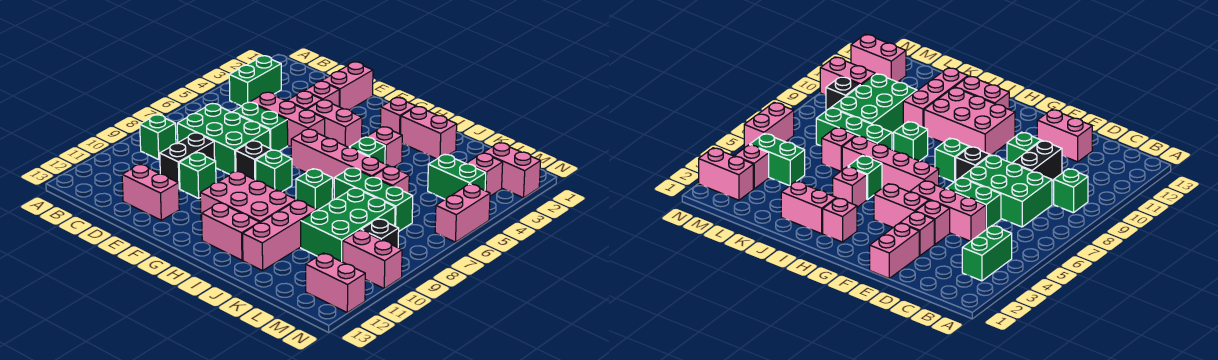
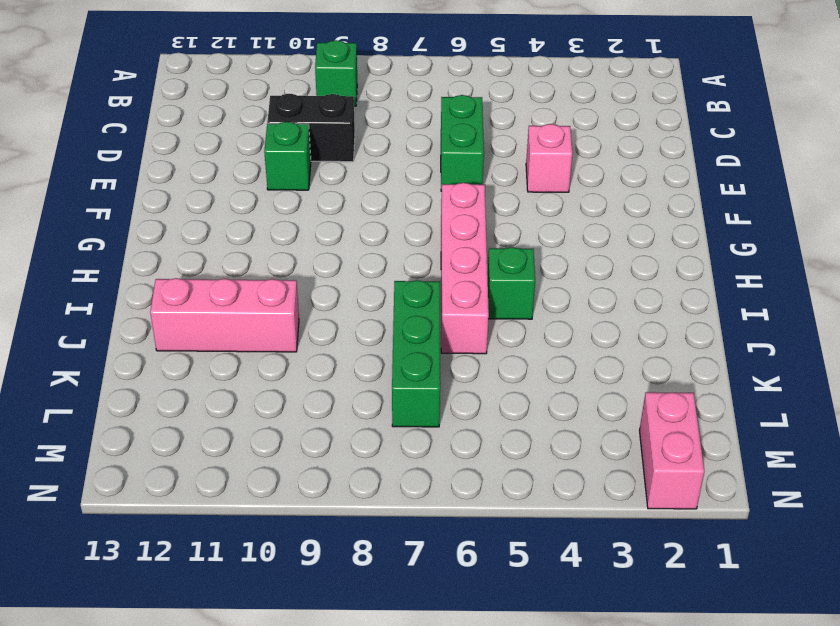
none -> green brick B3:B4 level 1
none -> green brick C7:E8 level 1
none -> pink brick D5:F5 level 1
none -> pink brick D12:E12 level 1

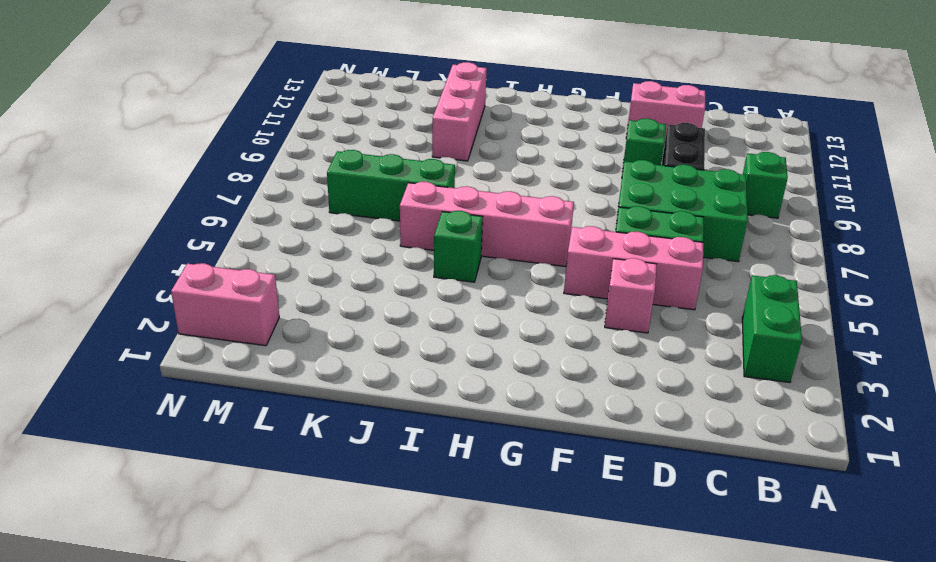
none -> pink brick E1:E2 level 1
none -> pink brick E3 level 1
none -> pink brick F4:G4 level 1
none -> black brick F8 level 1

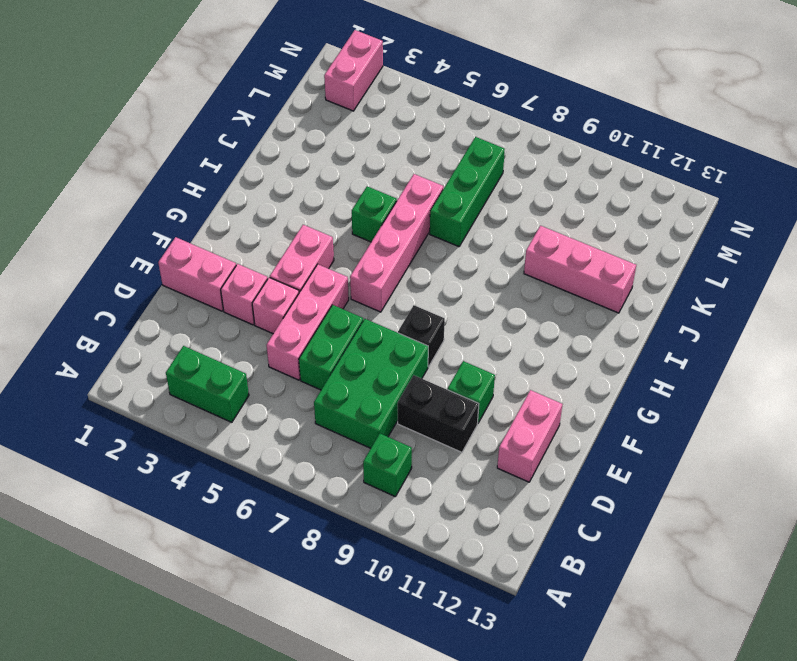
none -> green brick G8 level 1
none -> pink brick G10:I11 level 1
none -> pink brick H2 level 1
none -> pink brick H12:I12 level 1

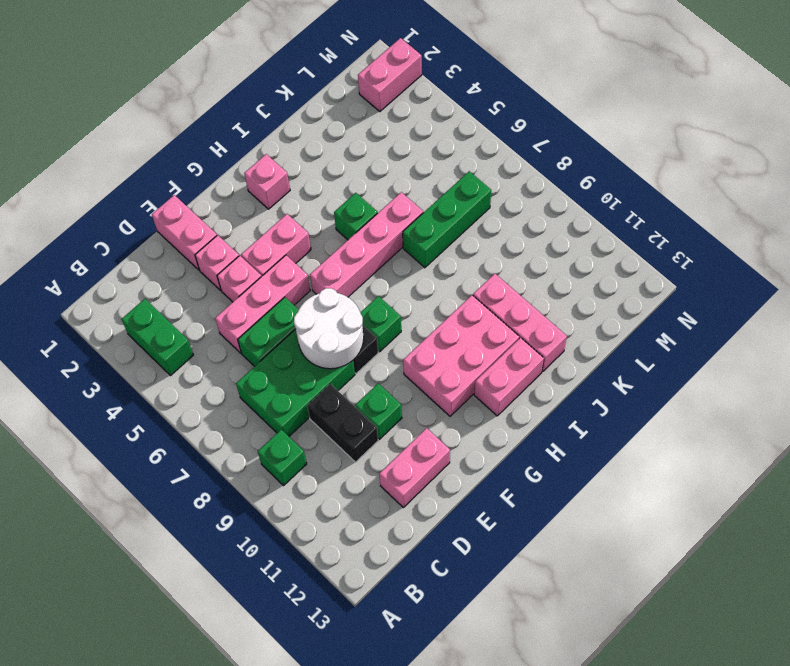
white round brick E7:F8 level 2 -> none
none -> pink brick I2:J2 level 1
none -> pink brick I4 level 1
none -> green brick I8 level 1
none -> pink brick K6 level 1

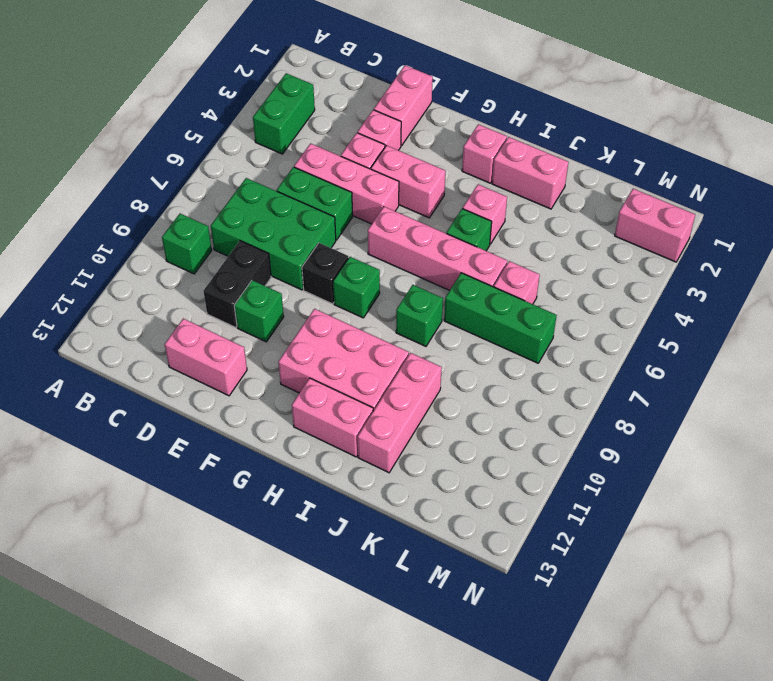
none -> green brick K8:L10 level 1
none -> green brick L4:M4 level 1
none -> pink brick M3 level 1
none -> black brick M9 level 1

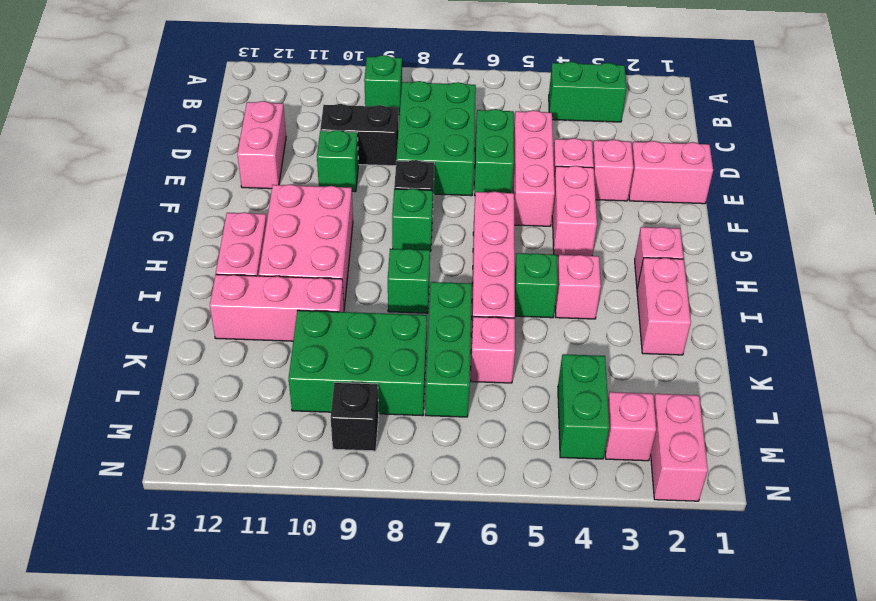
none -> pink brick M10:N10 level 1
none -> pink brick M12:N12 level 1
none -> pink brick N5:N6 level 1

